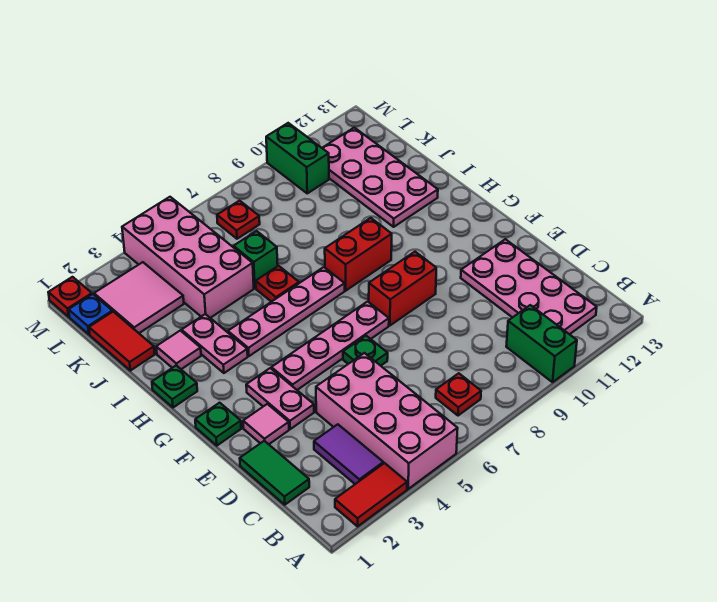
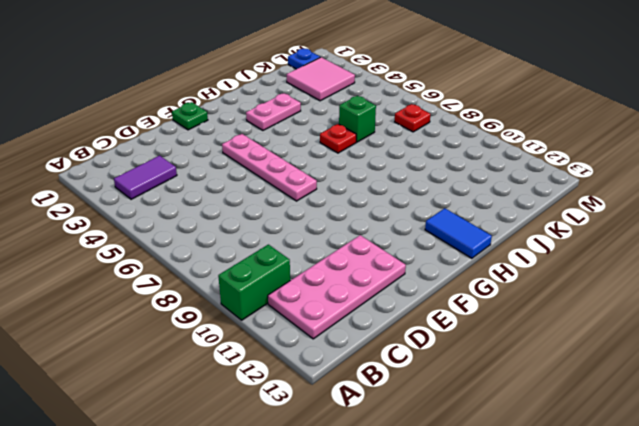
blue tile H12:H13 level 1 -> none
none -> red tile A2:A3 level 1
none -> pink brick A4:D5 level 1
none -> red plate B7 level 1

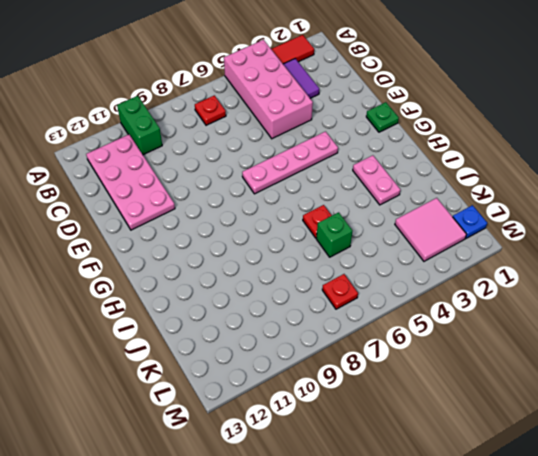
none -> green tile C1:D1 level 1
none -> pink tile E2 level 1
none -> pink plate E3:F3 level 1

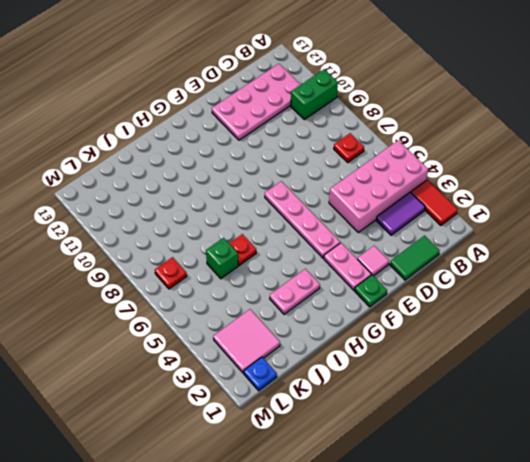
pink plate F2:F3 level 1 -> pink plate E3:F3 level 1
none -> green plate E6 level 1
none -> red brick F8:F9 level 1
none -> green plate H1 level 1

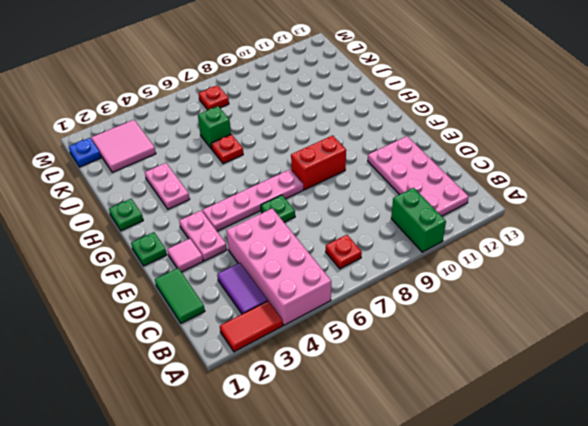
none -> pink plate H4:H7 level 1
none -> red brick H8:H9 level 1
none -> pink tile I2 level 1

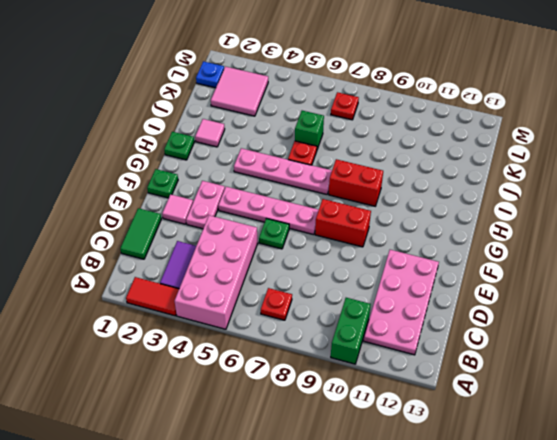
none -> pink plate H3:I3 level 1
none -> pink plate I11:L12 level 1
none -> red tile J1:K1 level 1

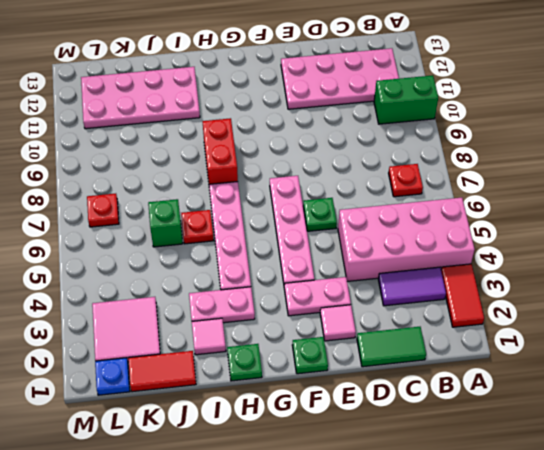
none -> red brick F8:F9 level 1
none -> pink brick J4:M5 level 1
none -> green brick L10:M10 level 1

